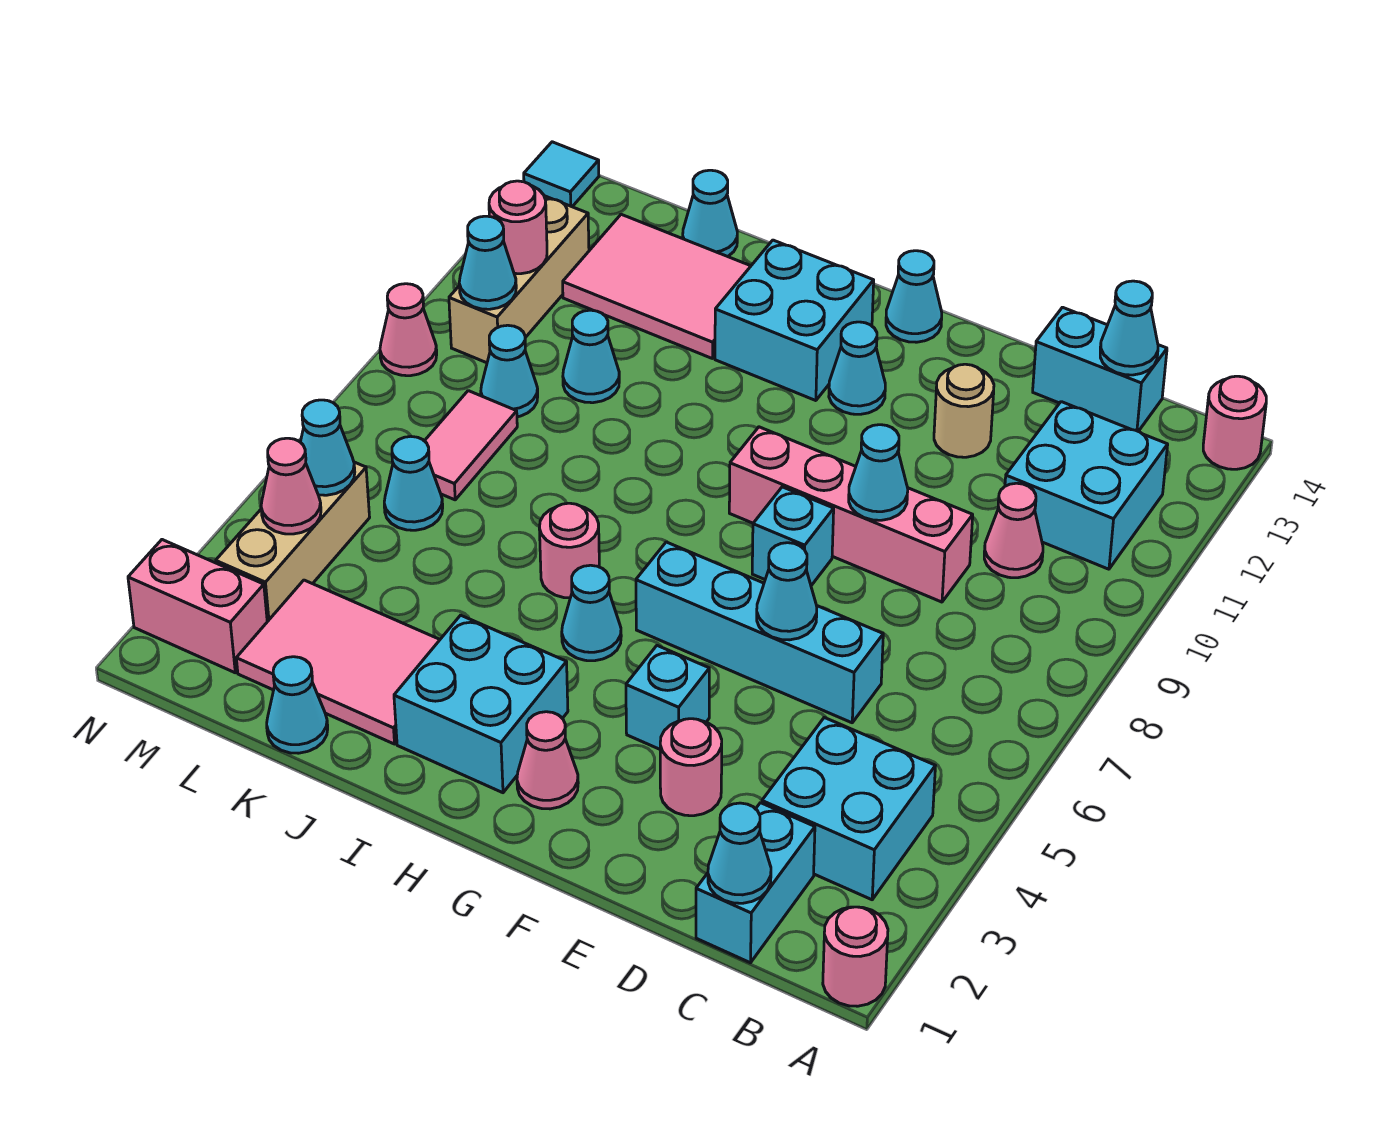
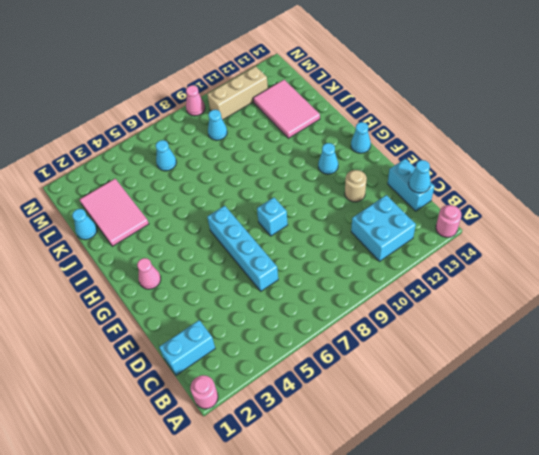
none -> cyan brick B3:C4 level 1
none -> pink cone C10 level 1
none -> pink brick D9:G9 level 1
none -> pink round brick E3 level 1

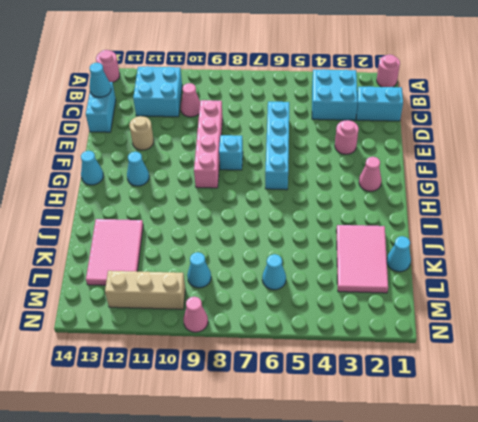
none -> cyan brick F4 level 1
none -> cyan brick H2:I3 level 1
none -> cyan cone H5 level 1
none -> cyan brick H12:I13 level 1

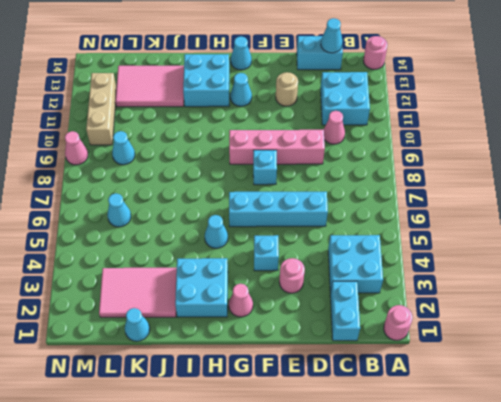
none -> pink round brick I6 level 1
none -> cyan cone K10 level 1
none -> cyan cone K14 level 1
none -> pink tile L7:L8 level 1

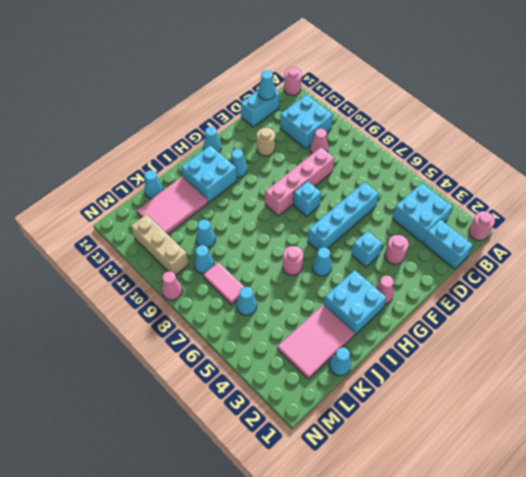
none -> pink brick M2:N2 level 1
none -> tan brick M3:M5 level 1
none -> cyan tile N14 level 1
none -> cyan cone C1 level 2

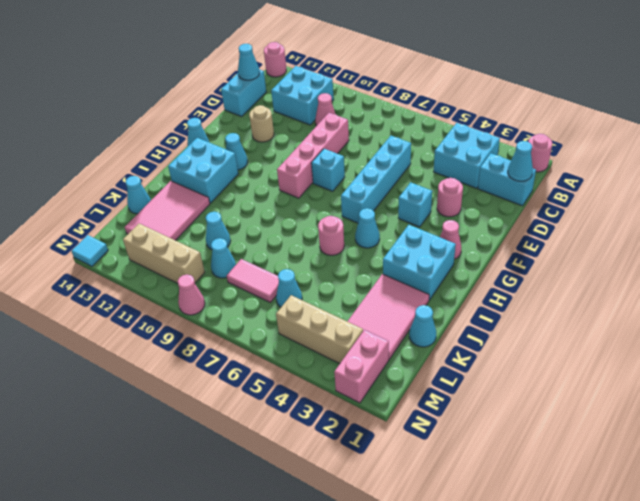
none -> cyan cone E6 level 2
none -> cyan cone E9 level 2
none -> pink cone M4 level 2
none -> cyan cone M5 level 2

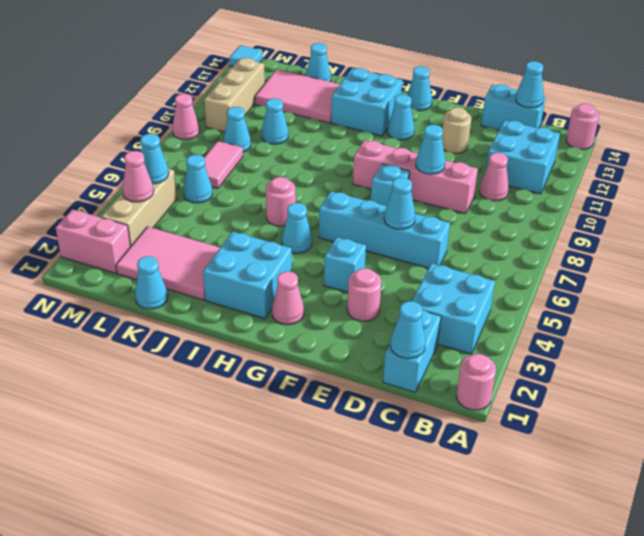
none -> cyan cone M10 level 2
none -> pink round brick M11 level 2

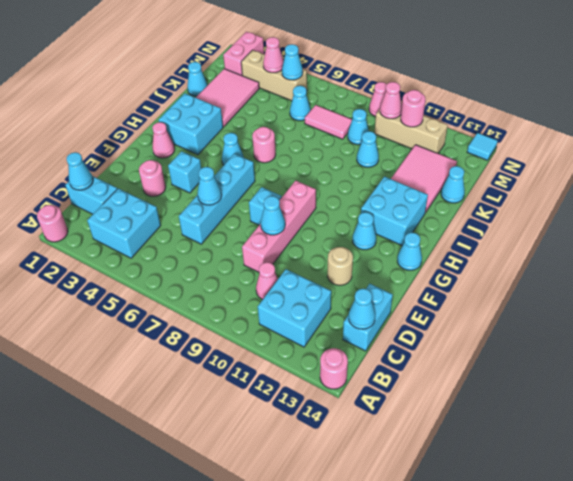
pink cone M10 level 2 -> cyan cone M10 level 2

